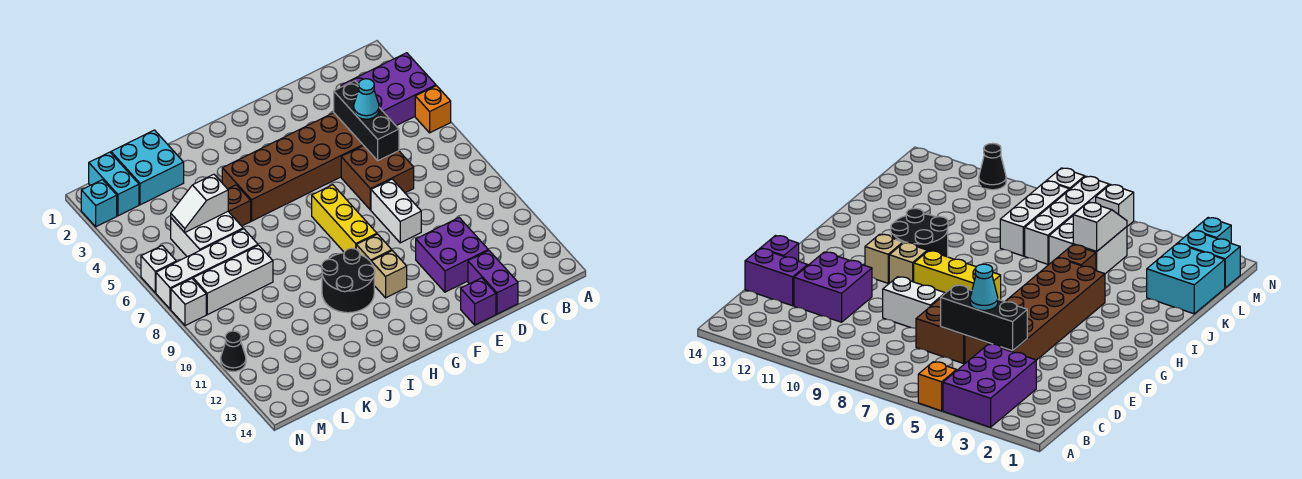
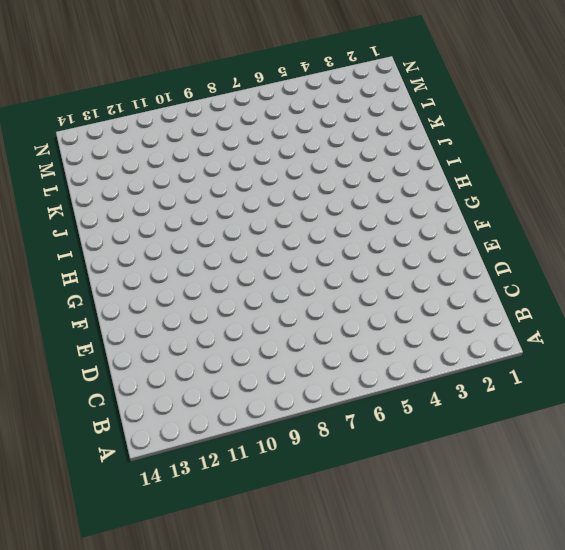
none -> purple brick A3:C4 level 1
none -> orange brick A5 level 1
none -> brown brick D4:I5 level 1

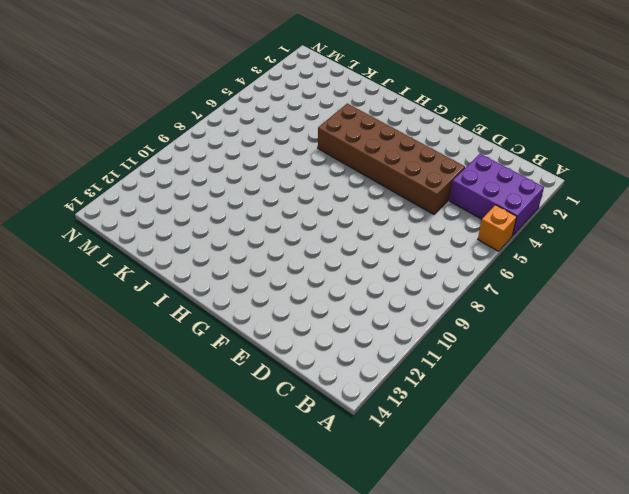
none -> brown brick D6:E7 level 1
none -> purple brick D11:E12 level 1
none -> purple brick D13:D14 level 1

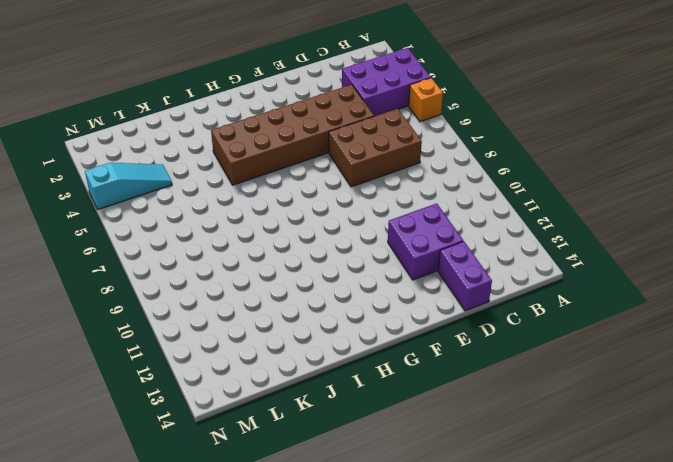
brown brick C6:E7 level 1 -> brown brick D6:E7 level 1
cyan slope L4:N4 level 1 top N -> none
none -> white brick E8:E9 level 1
none -> purple brick E14 level 1
none -> yellow brick G7:G9 level 1

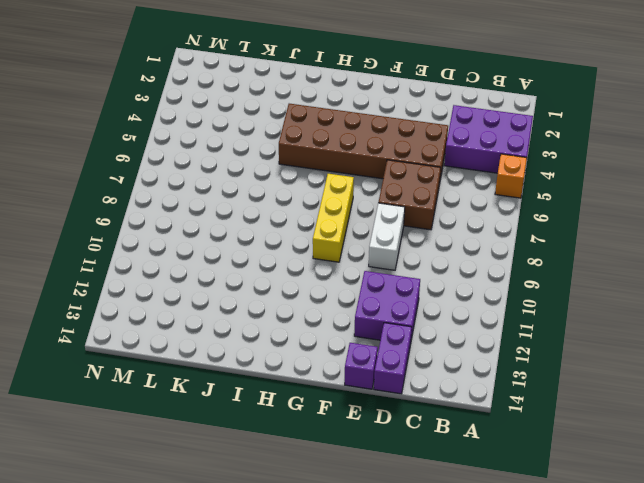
none -> tan brick G10 level 1
none -> tan brick G11 level 1
none -> black round brick H10:I11 level 1

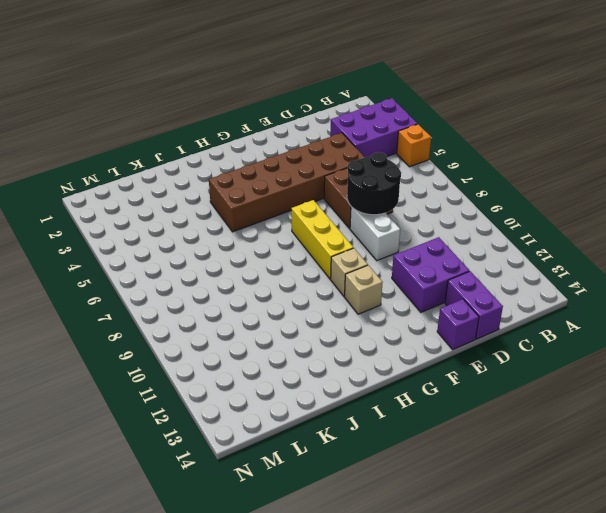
black round brick D7:E8 level 2 -> black round brick H10:I11 level 1
none -> brown brick J5 level 1
none -> cyan brick K1:L2 level 1
none -> white brick K5:L6 level 1

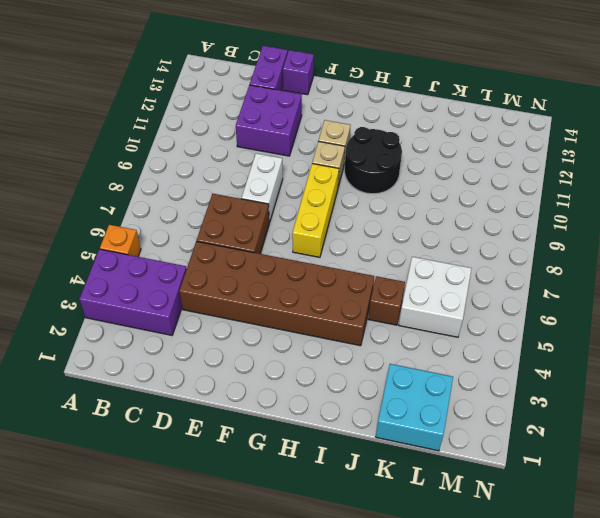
none -> white brick K7:N7 level 1
none -> white brick K8:M8 level 1
none -> cyan brick M1:M2 level 1

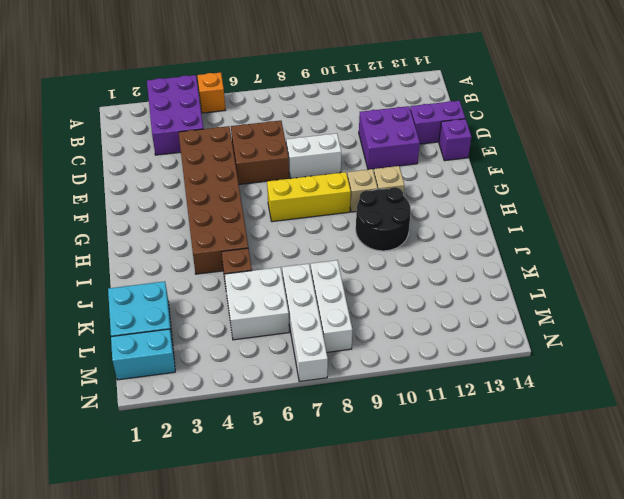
none -> cyan brick N2 level 1
none -> white brick N6 level 1
none -> white brick N8 level 1

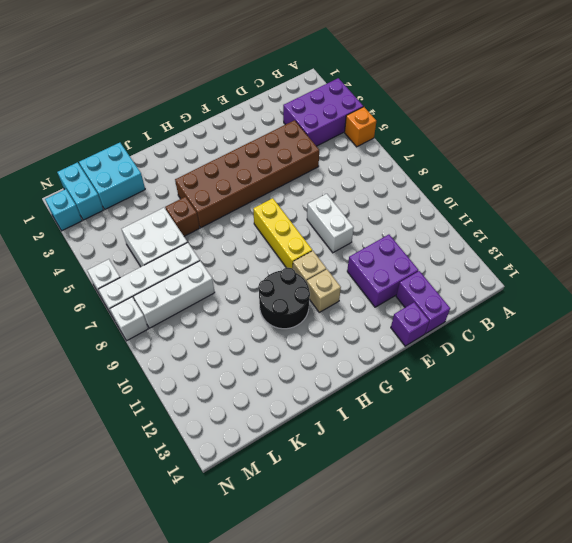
none -> brown brick D6:E7 level 1
none -> black cone N11 level 1
none -> black brick D4:D6 level 2

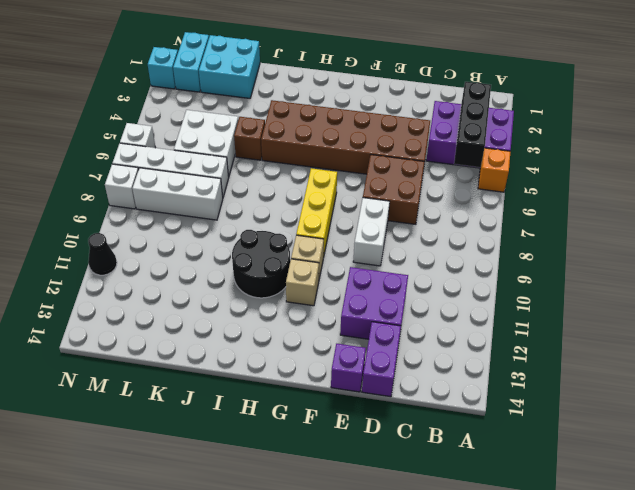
black brick B3:B5 level 2 -> black brick D4:D6 level 2
none -> white slope K5:L5 level 2 top K
none -> cyan cone D5 level 3

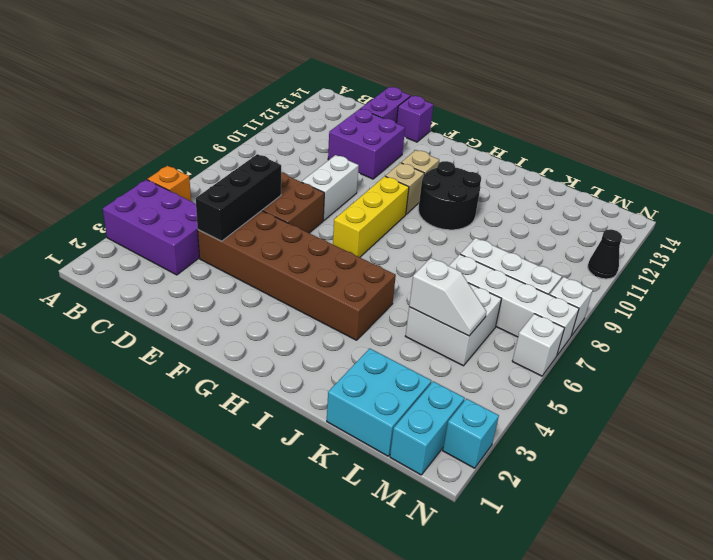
none -> brown brick J5 level 1
none -> cyan cone D5 level 3

